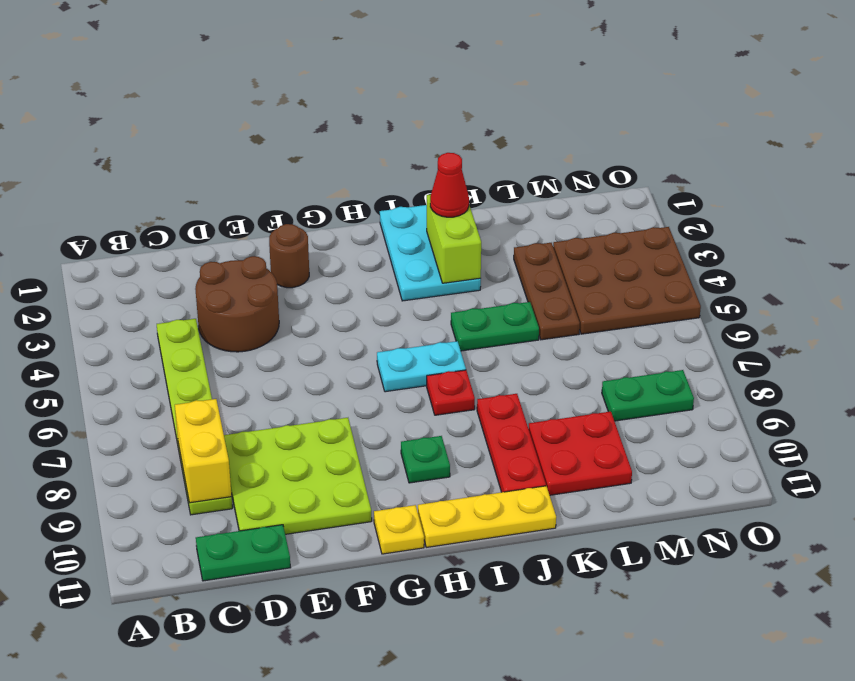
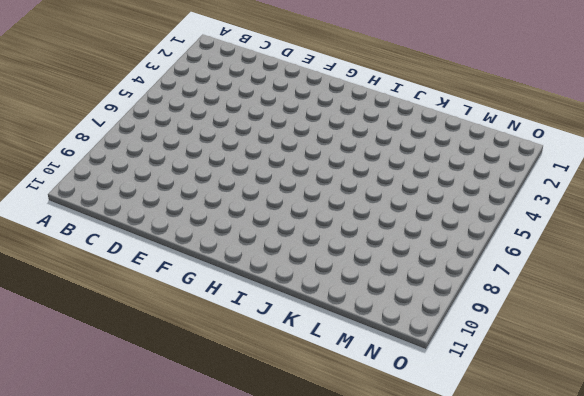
none -> lime plate C4:C9 level 1
none -> green plate C11:D11 level 1
none -> brown round brick D3:E4 level 1

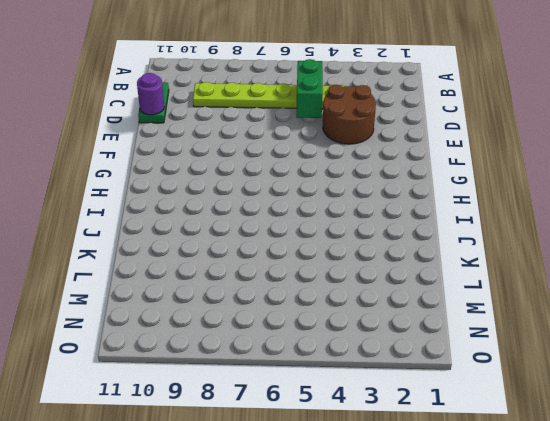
green brick C5:D5 level 2 -> none
purple round brick D11 level 2 -> none
none -> lime plate D8:F10 level 1
none -> brown round brick F2 level 1
none -> yellow plate G11 level 1

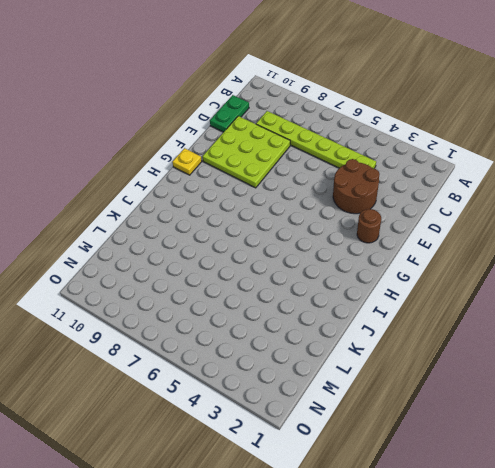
none -> cyan plate H6:I6 level 1
none -> green plate H9 level 1
none -> yellow plate H11:J11 level 1

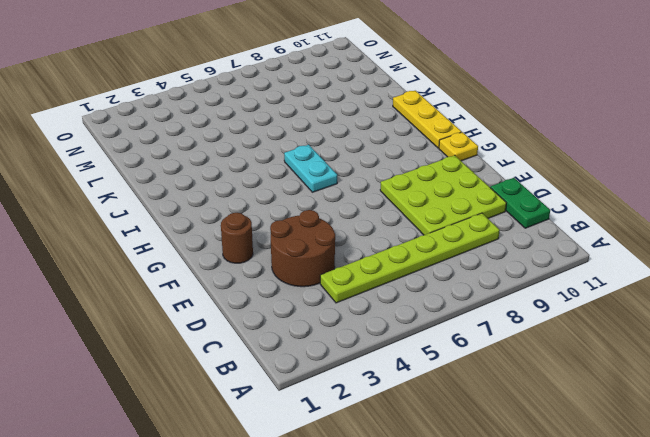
none -> green plate H9 level 1
none -> cyan plate I1:J3 level 1
none -> red plate I7 level 1

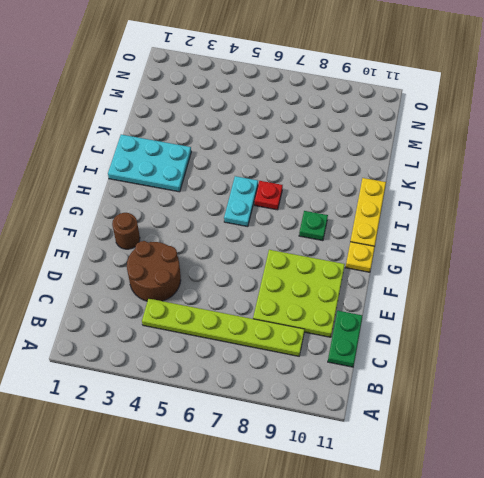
none -> green plate J5:K5 level 1
none -> red plate J8:J10 level 1
none -> red plate K9:L10 level 1

